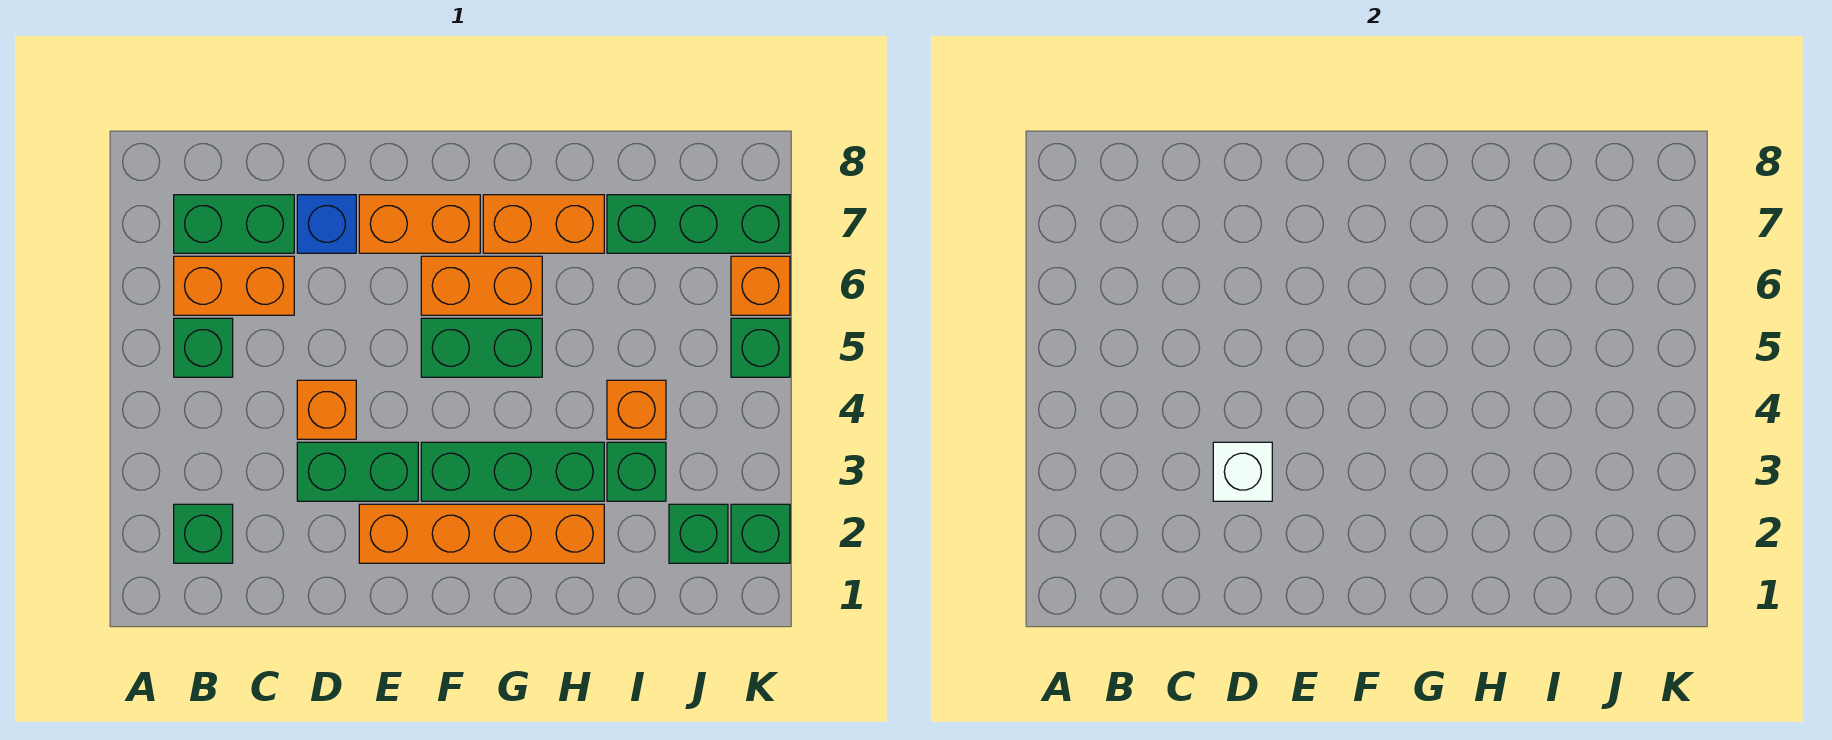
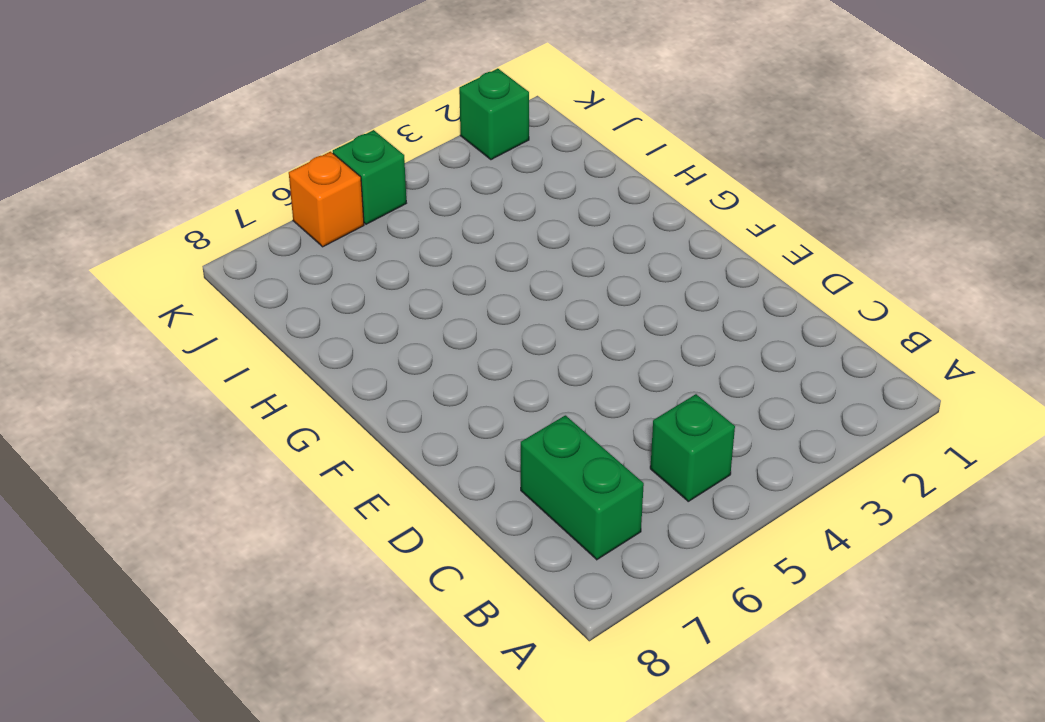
none -> green brick B2 level 1
none -> orange brick B6:C6 level 1
none -> green brick D3:E3 level 1

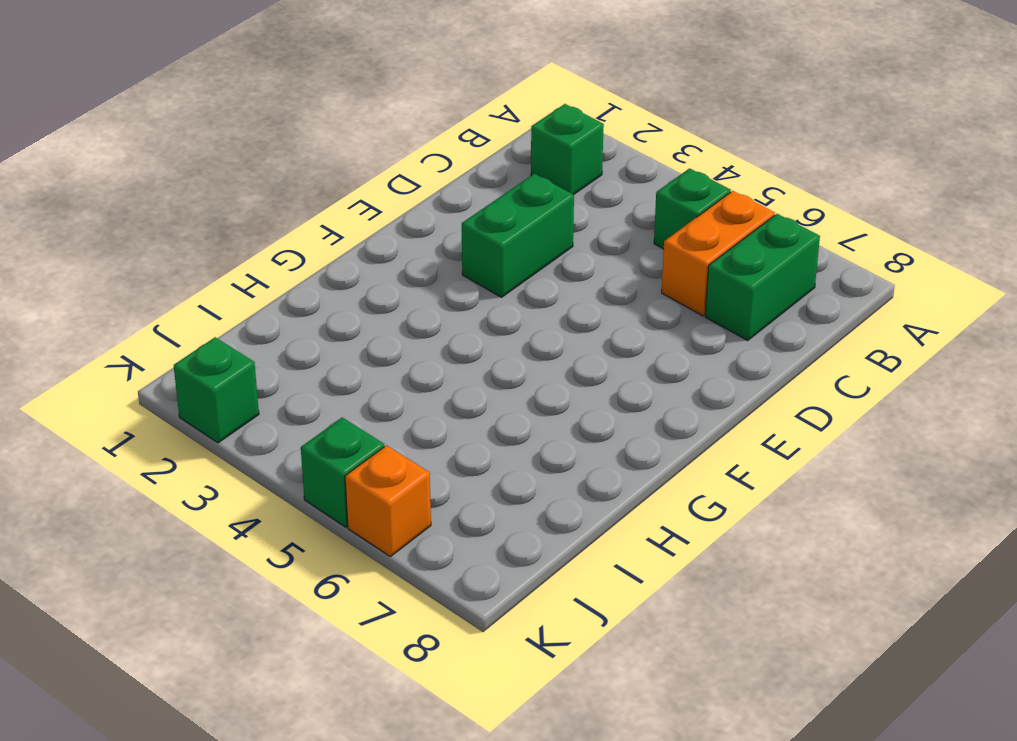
none -> orange brick D4 level 1
none -> blue brick D7 level 1
none -> orange brick E2:H2 level 1

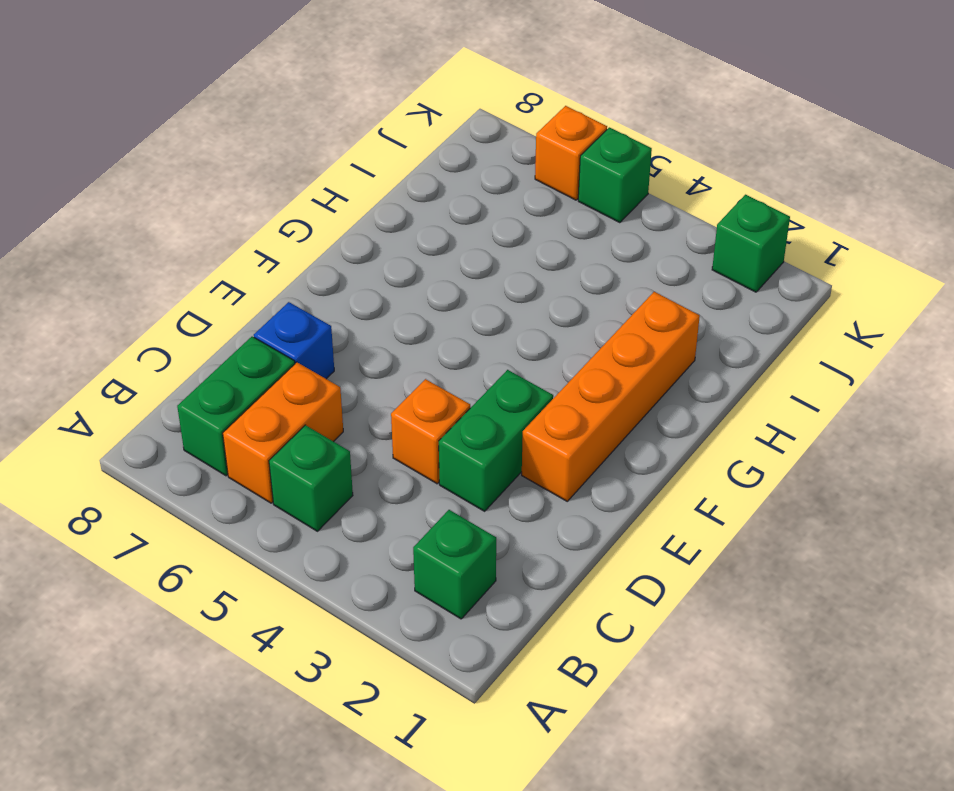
none -> orange brick E7:F7 level 1
none -> green brick F3:H3 level 1
none -> green brick F5:G5 level 1

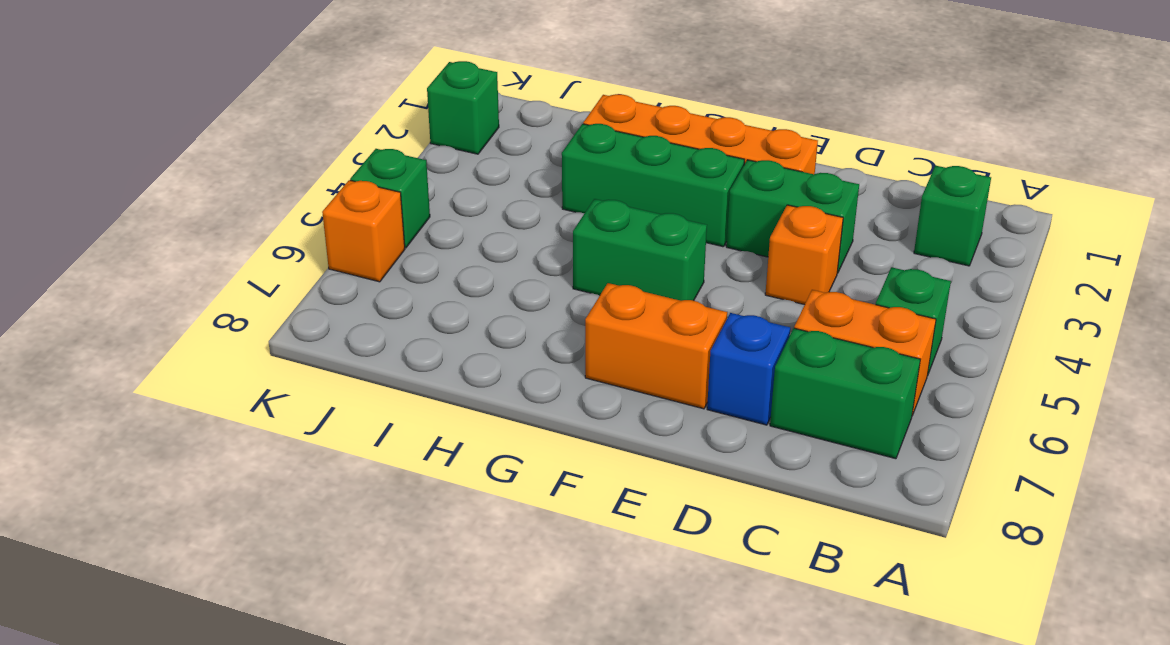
none -> orange brick F6:G6 level 1
none -> orange brick G7:H7 level 1
none -> green brick I3 level 1

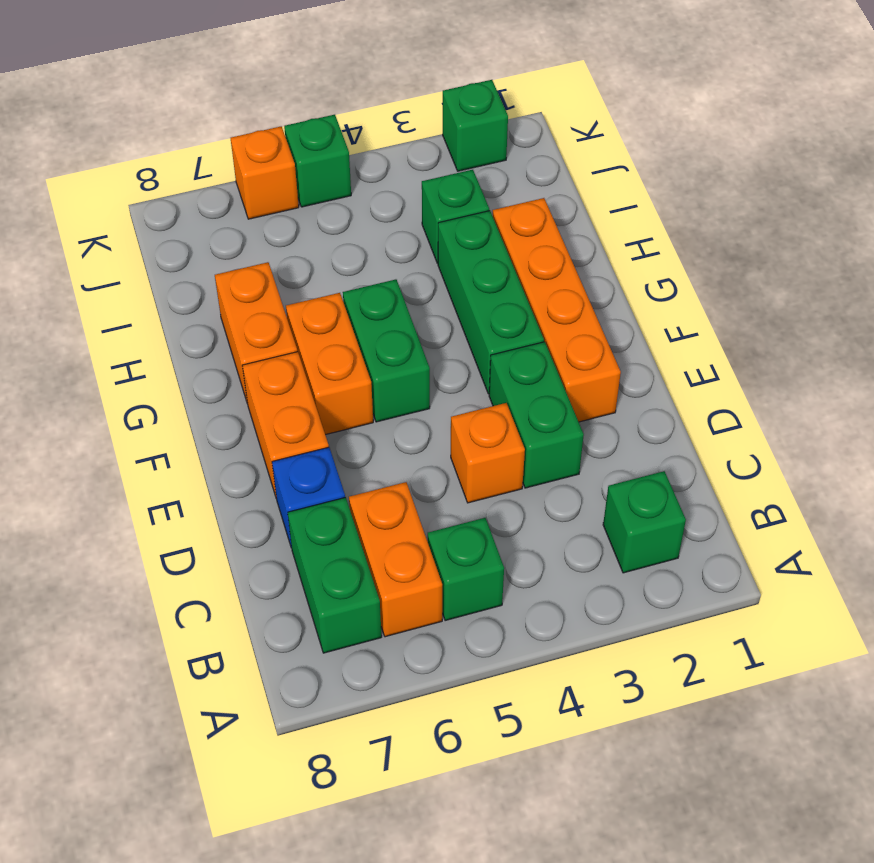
none -> orange brick I4 level 1
none -> green brick I7:K7 level 1
none -> green brick J2 level 1

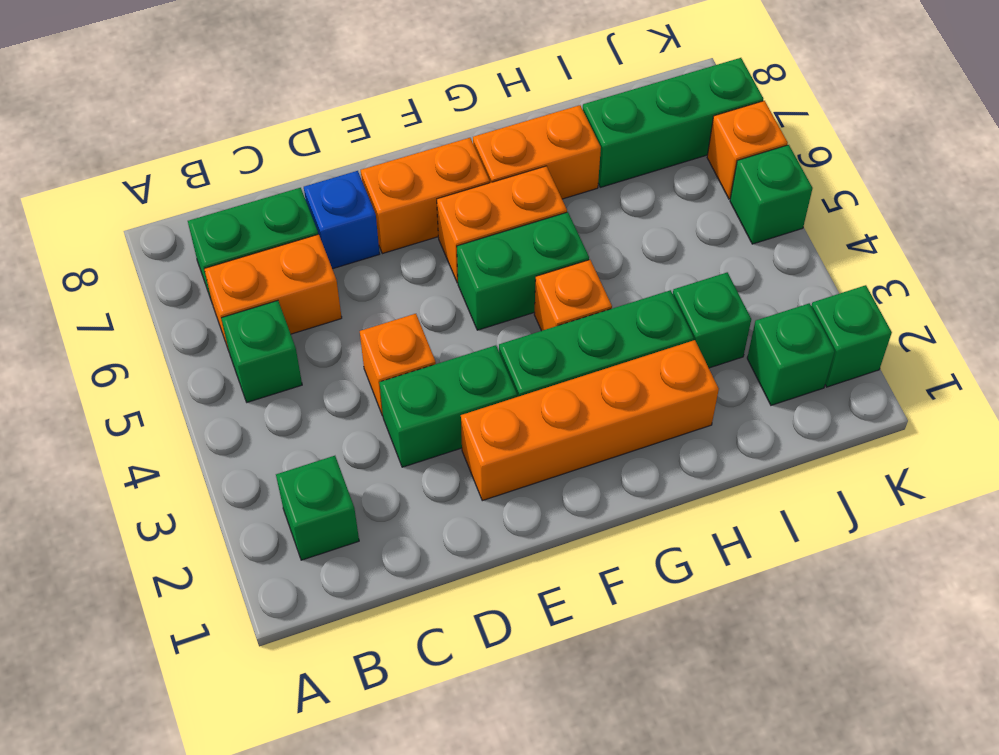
orange brick G4 level 1 -> orange brick I4 level 1
none -> white brick D3 level 2

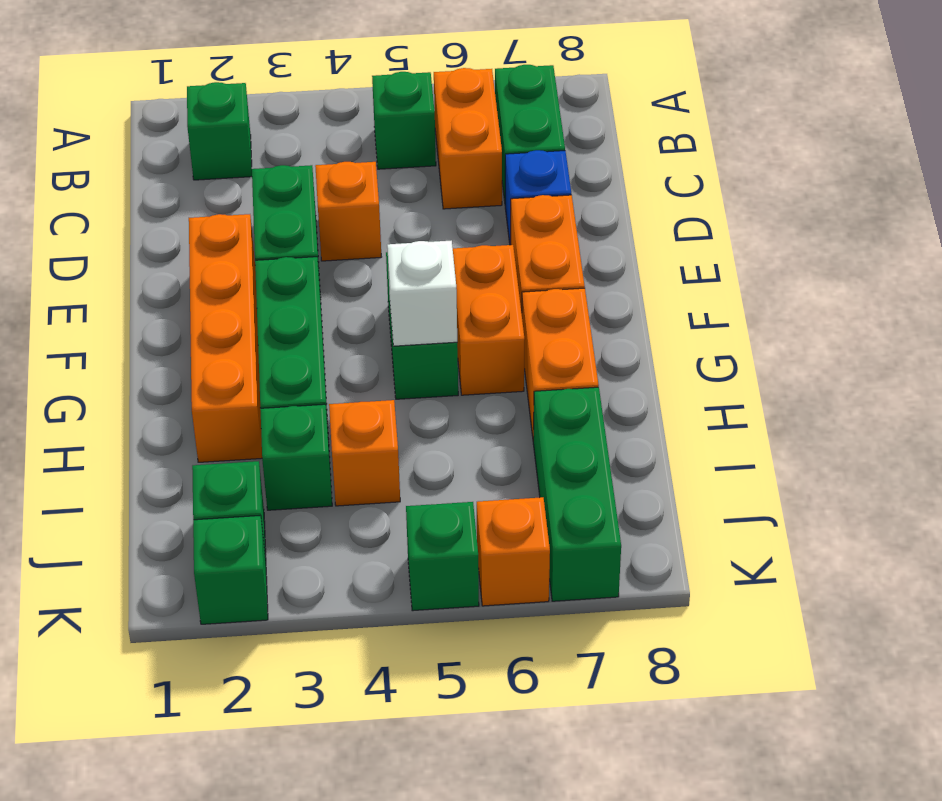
white brick G5 level 2 -> white brick D3 level 2

